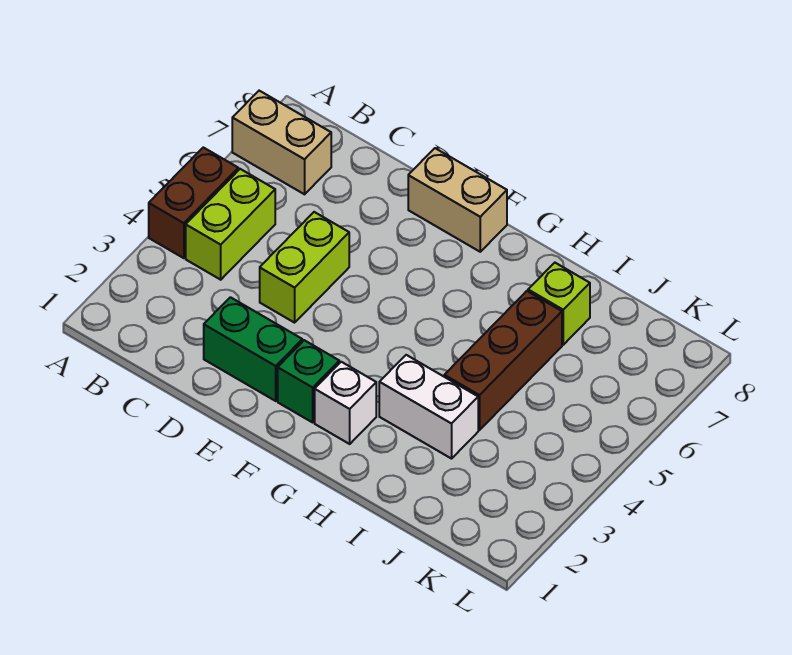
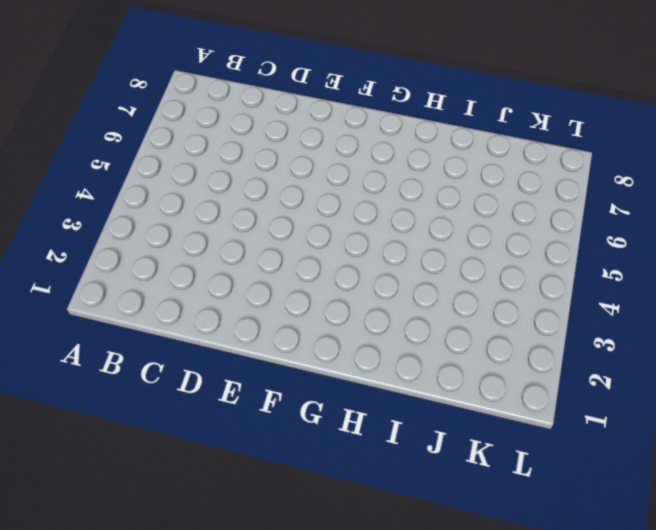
none -> brown brick A4:A5 level 1
none -> tan brick A7:B7 level 1

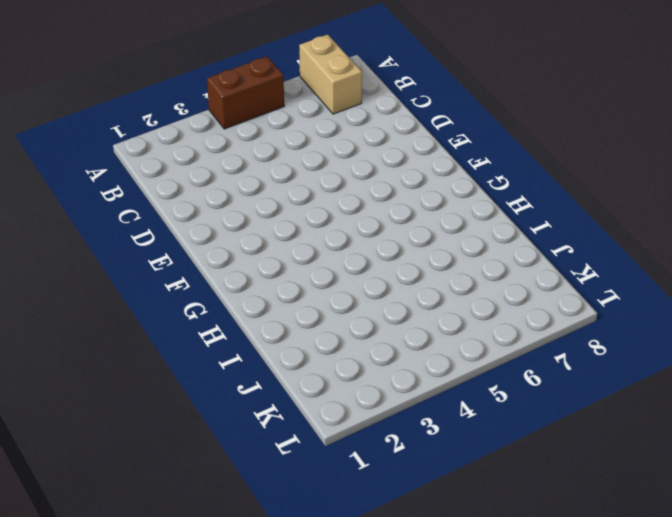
none -> lime brick B4:B5 level 1
none -> green brick D2:E2 level 1

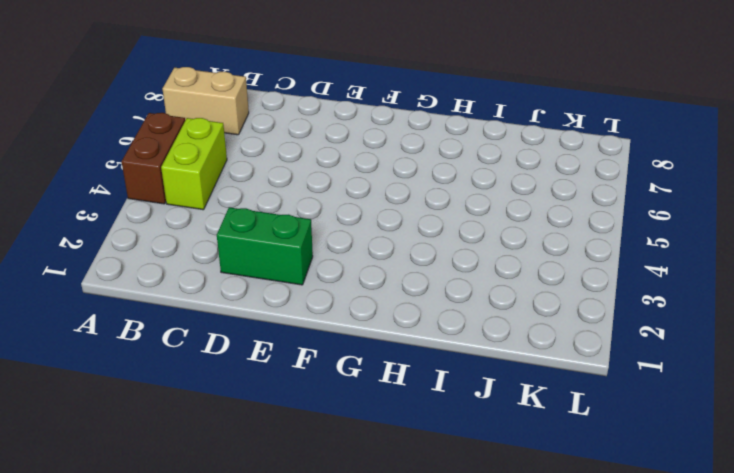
none -> lime brick D4:D5 level 1
none -> tan brick E8:F8 level 1

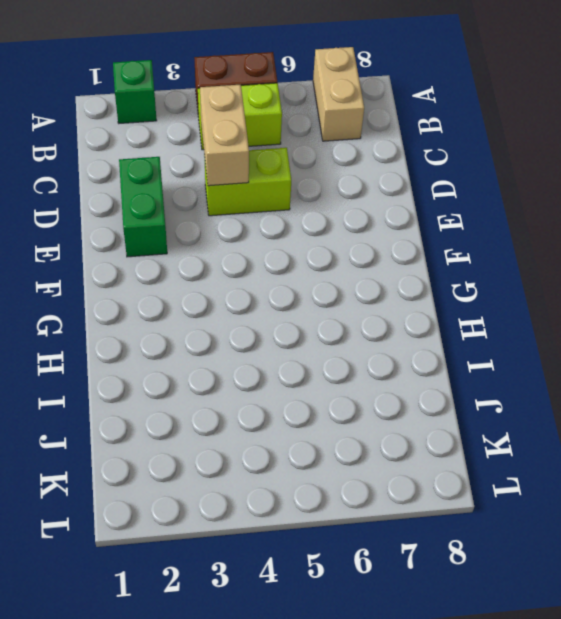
green brick A2 level 1 -> green brick F2 level 1
tan brick C4:D4 level 2 -> tan brick E8:F8 level 1
none -> white brick G2 level 1
none -> white brick H3:I3 level 1

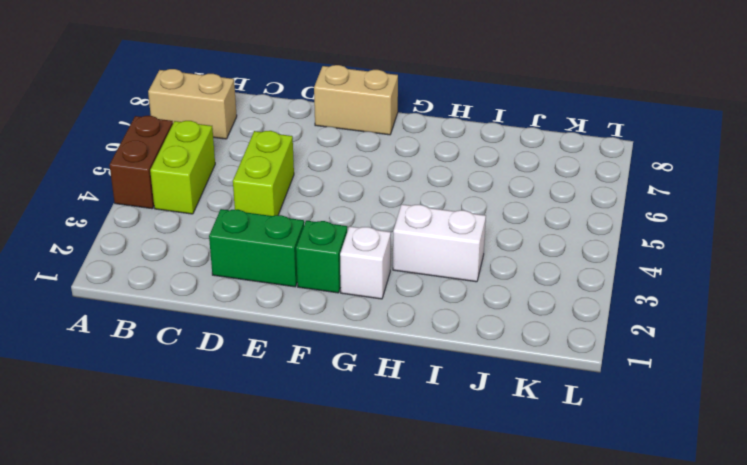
none -> brown brick I4:I6 level 1
none -> lime brick I7 level 1

